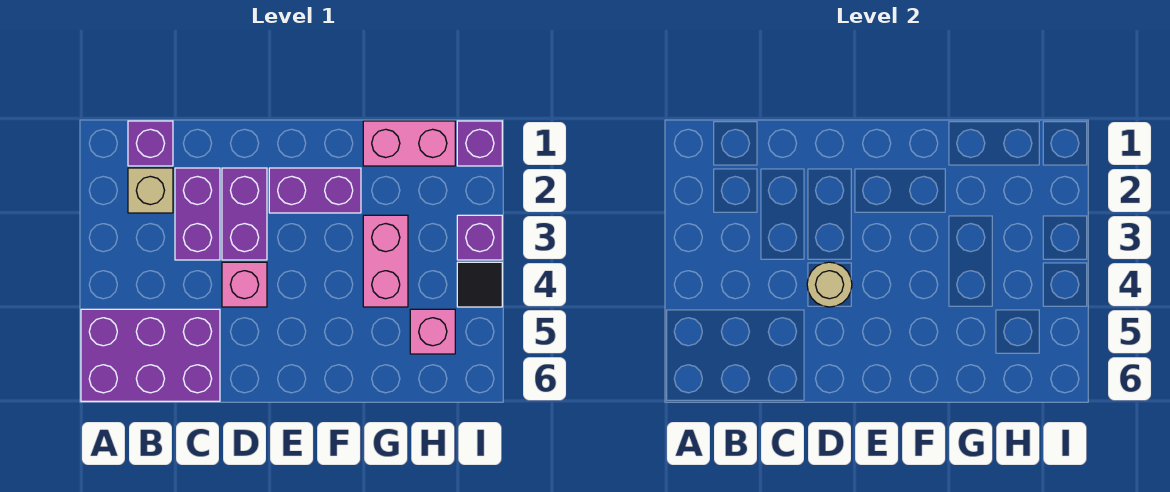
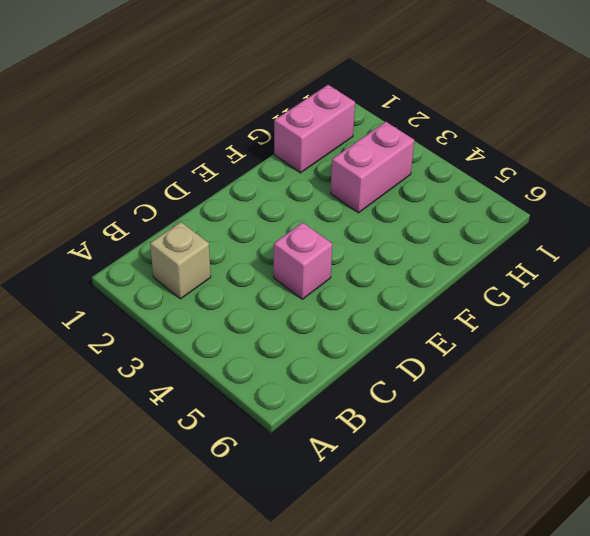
pink brick G3:H3 level 1 -> pink brick G3:G4 level 1
none -> purple brick A5:C6 level 1
none -> purple brick B1 level 1
none -> purple brick C2:C3 level 1

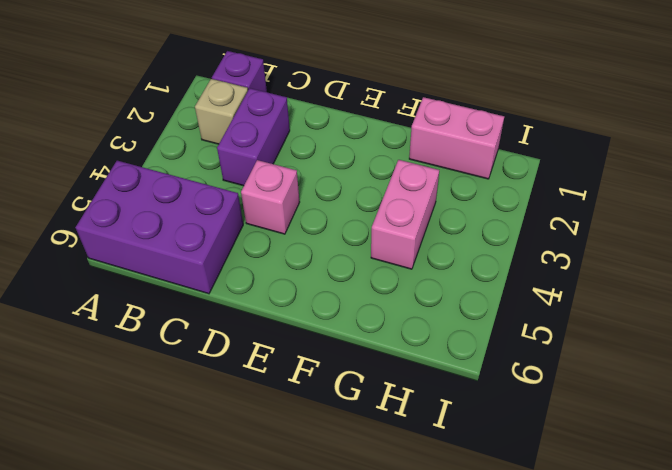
none -> purple brick D2:D3 level 1
none -> purple brick E2:F2 level 1
none -> pink brick H5 level 1

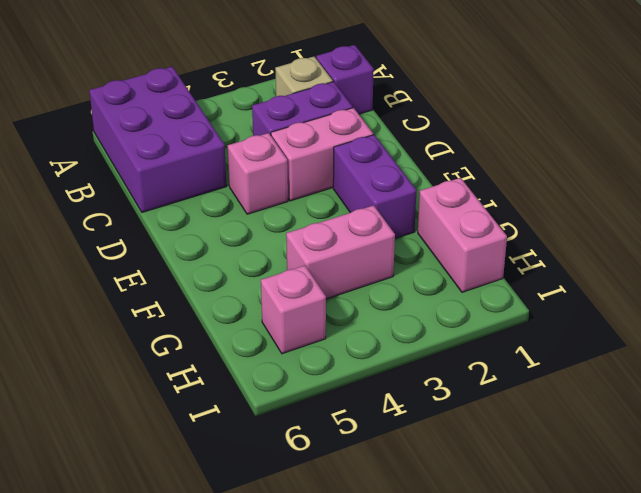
pink brick D2:D3 level 1 -> purple brick D2:D3 level 1
none -> purple brick I1 level 1
none -> purple brick I3 level 1
none -> black tile I4 level 1

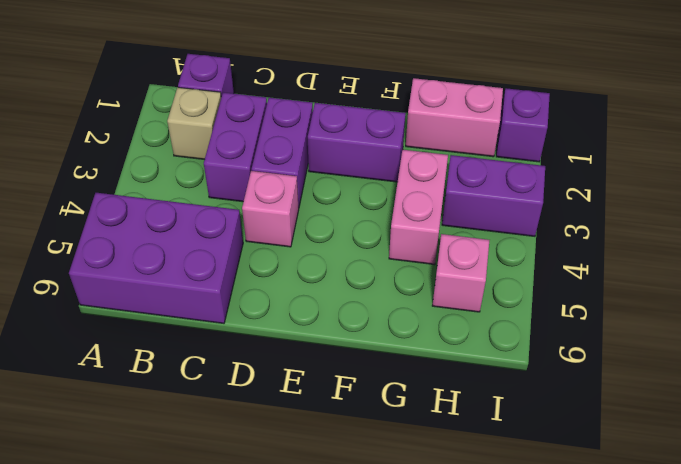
purple brick H3:I3 level 1 -> purple brick I3 level 1
none -> black tile I4 level 1
none -> tan round brick D4 level 2

